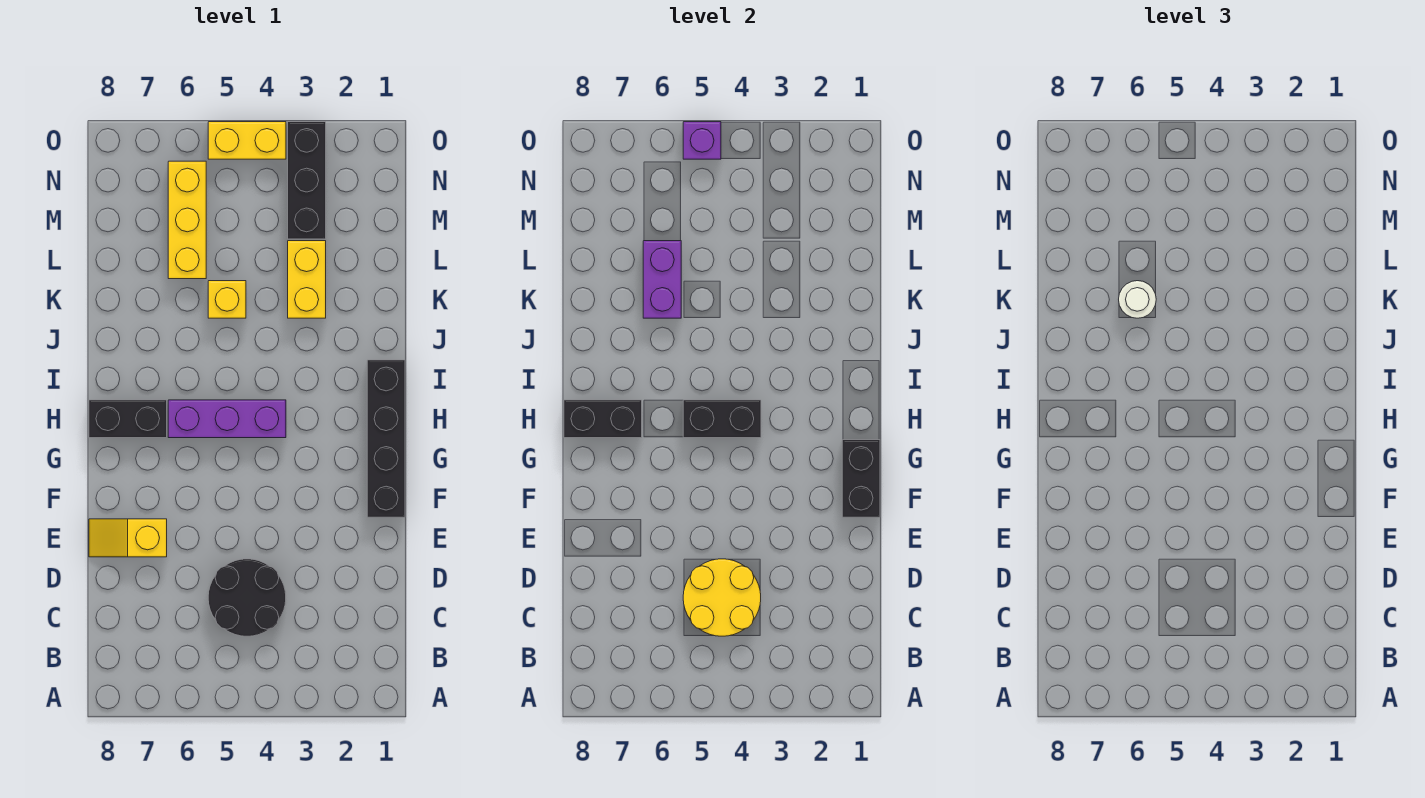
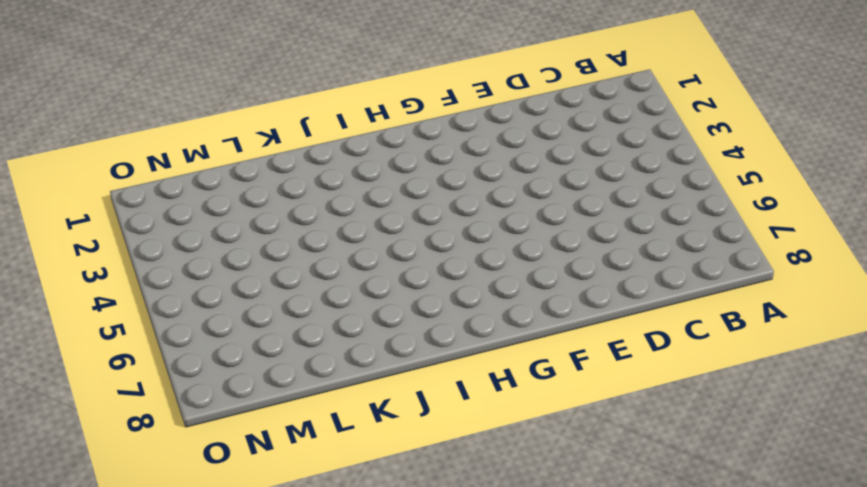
none -> black round brick C4:D5 level 1
none -> yellow slope E7:E8 level 1 top 7
none -> black brick F1:I1 level 1

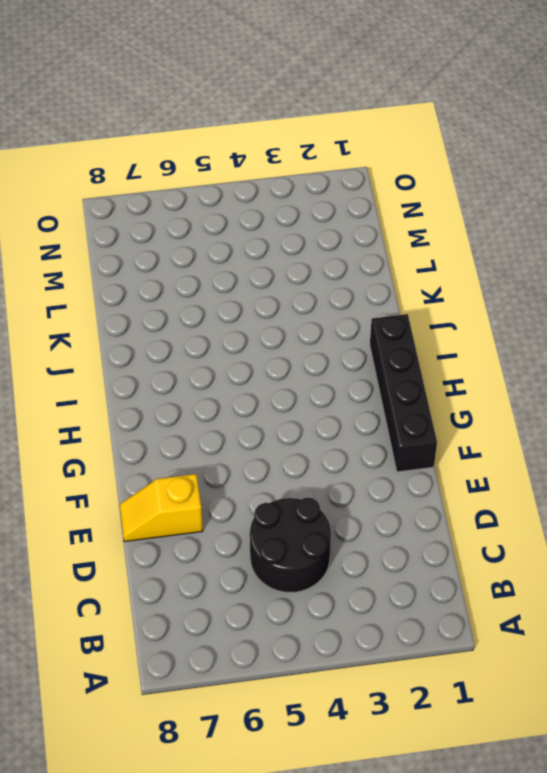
none -> purple brick H4:H6 level 1
none -> black brick H7:H8 level 1
none -> yellow brick K3:L3 level 1

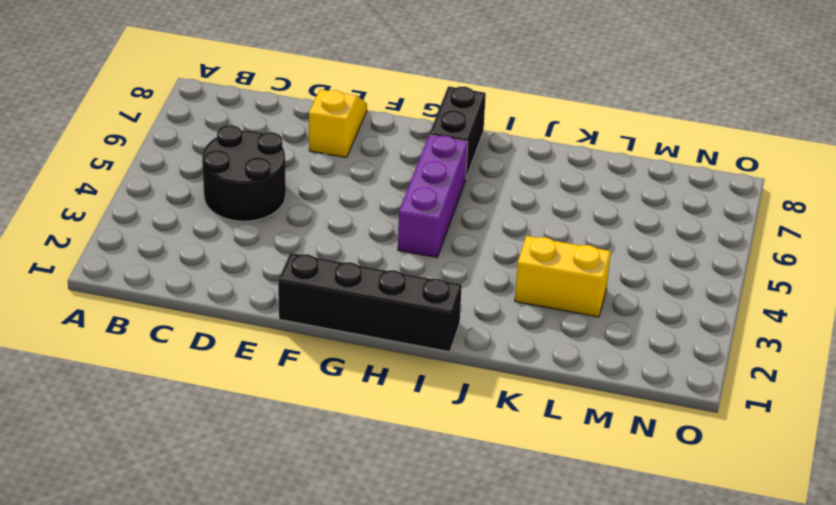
none -> yellow brick K5 level 1
none -> yellow brick L6:N6 level 1
none -> black brick M3:O3 level 1

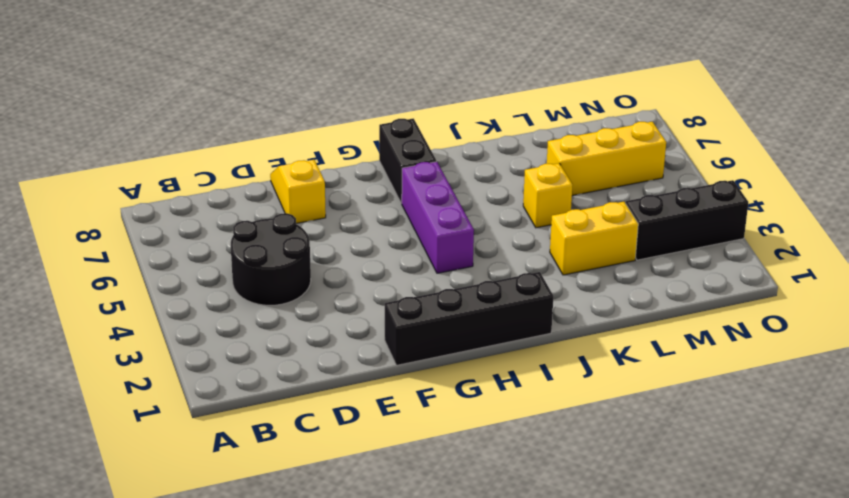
none -> yellow brick O4:O5 level 1
none -> yellow round brick C4:D5 level 2
none -> black brick F1:G1 level 2

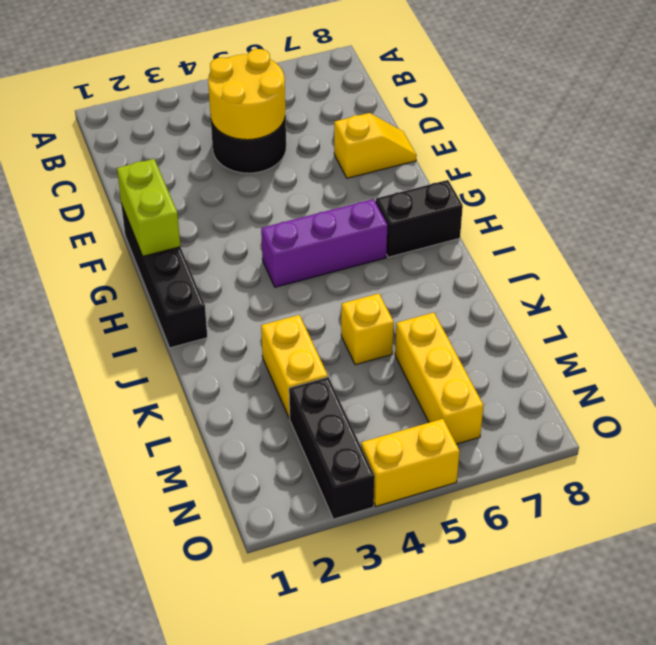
lime brick F1:G1 level 2 -> black brick F1:G1 level 2
none -> black brick H4:H5 level 2
none -> black brick H7:H8 level 2
none -> purple brick K6:L6 level 2

